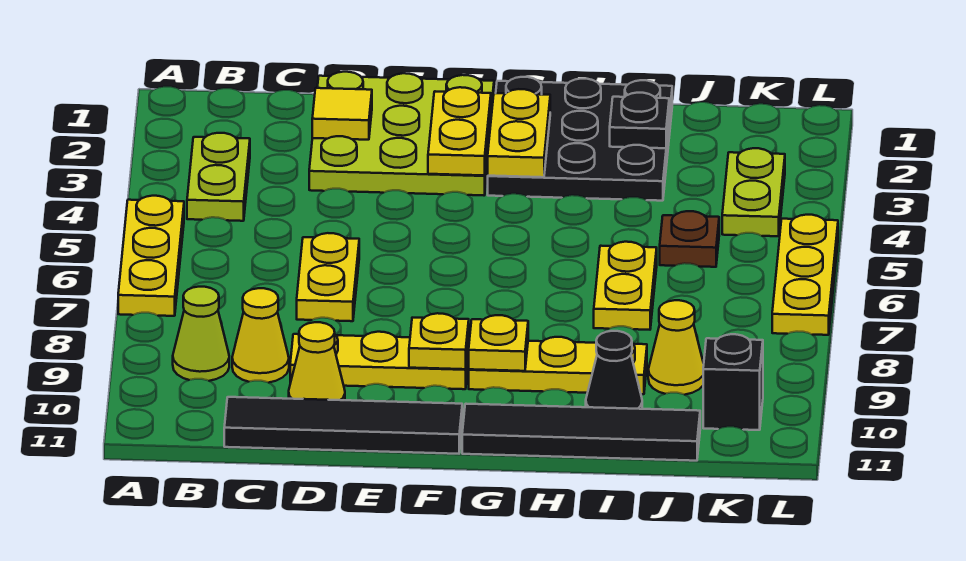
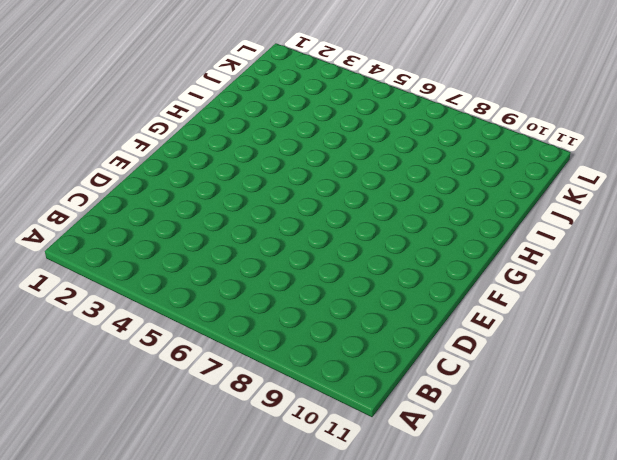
none -> yellow plate A5:A7 level 1
none -> lime plate B3:B4 level 1
none -> lime cone B9 level 1

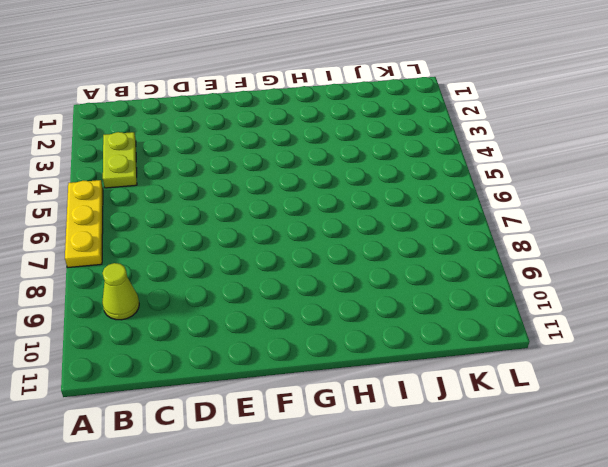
none -> yellow cone C9 level 1
none -> black tile C11:F11 level 1
none -> lime plate D1:F3 level 1

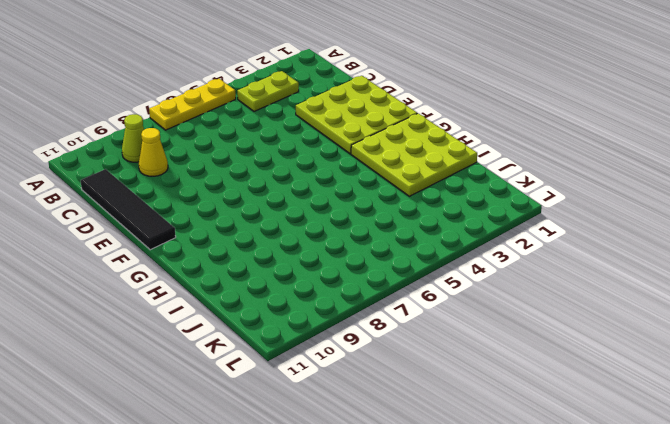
lime plate G1:I3 level 1 -> black plate G1:I3 level 1
none -> yellow plate D6:D7 level 1
none -> yellow plate D9:F9 level 1
none -> yellow cone D10 level 1

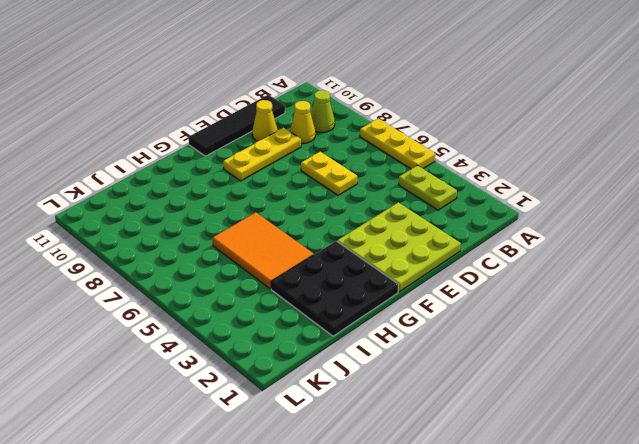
orange tile H4:I6 level 1 -> yellow plate I6:I7 level 1
none -> yellow plate G9:I9 level 1
none -> black tile G11:J11 level 1
none -> black cone I10 level 1

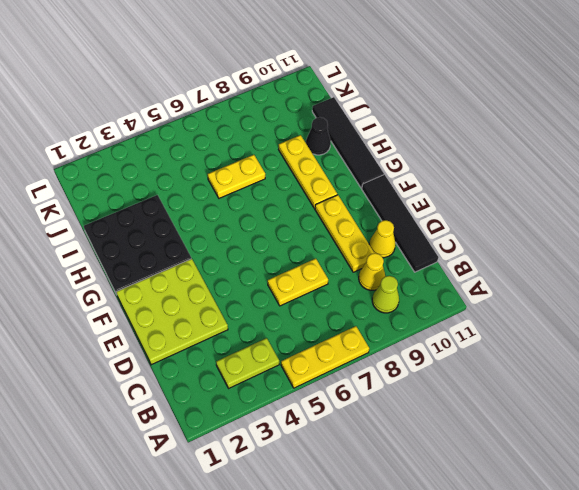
none -> brown plate J5 level 1
none -> yellow cone J9 level 1
none -> lime plate K3:K4 level 1

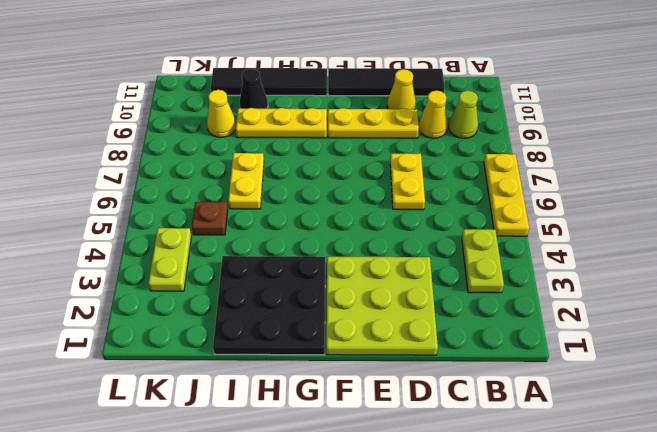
none -> black brick K10 level 1
none -> yellow plate L5:L7 level 1
none -> yellow tile D2 level 2

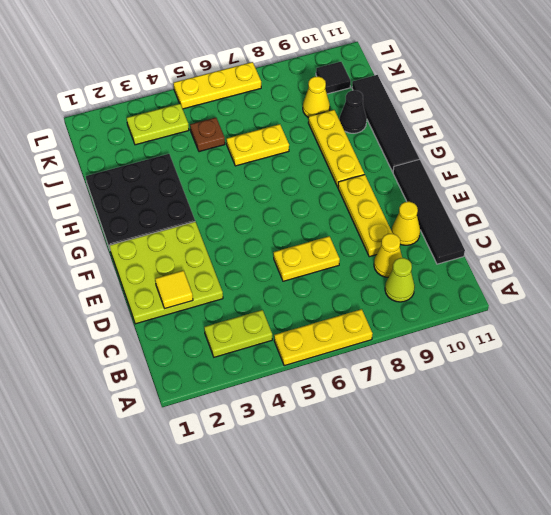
black tile K10 level 1 -> black brick K10 level 1
none -> yellow plate F2:F3 level 2
none -> yellow plate F9 level 2
none -> yellow plate G2:G3 level 2

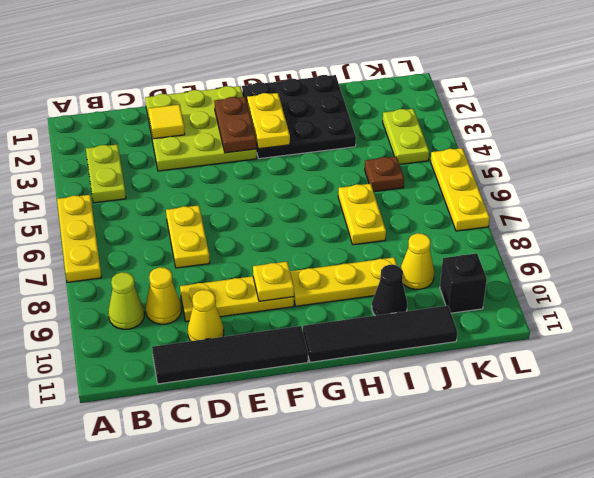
brown plate F2:F3 level 2 -> yellow plate F2:F3 level 2
none -> yellow plate G9 level 2
none -> black plate I2 level 2

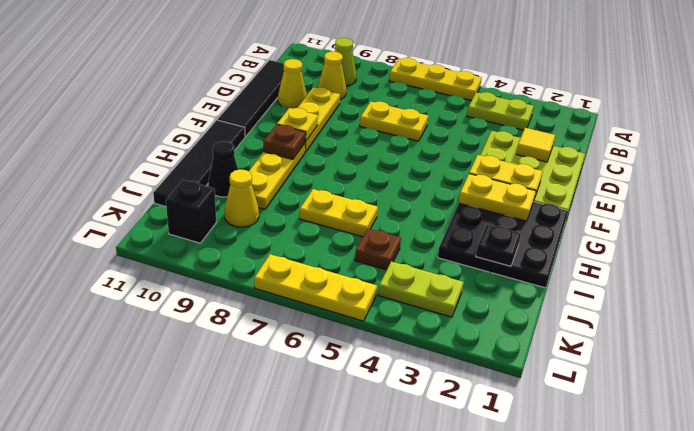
brown plate G9 level 2 -> yellow plate G9 level 2

